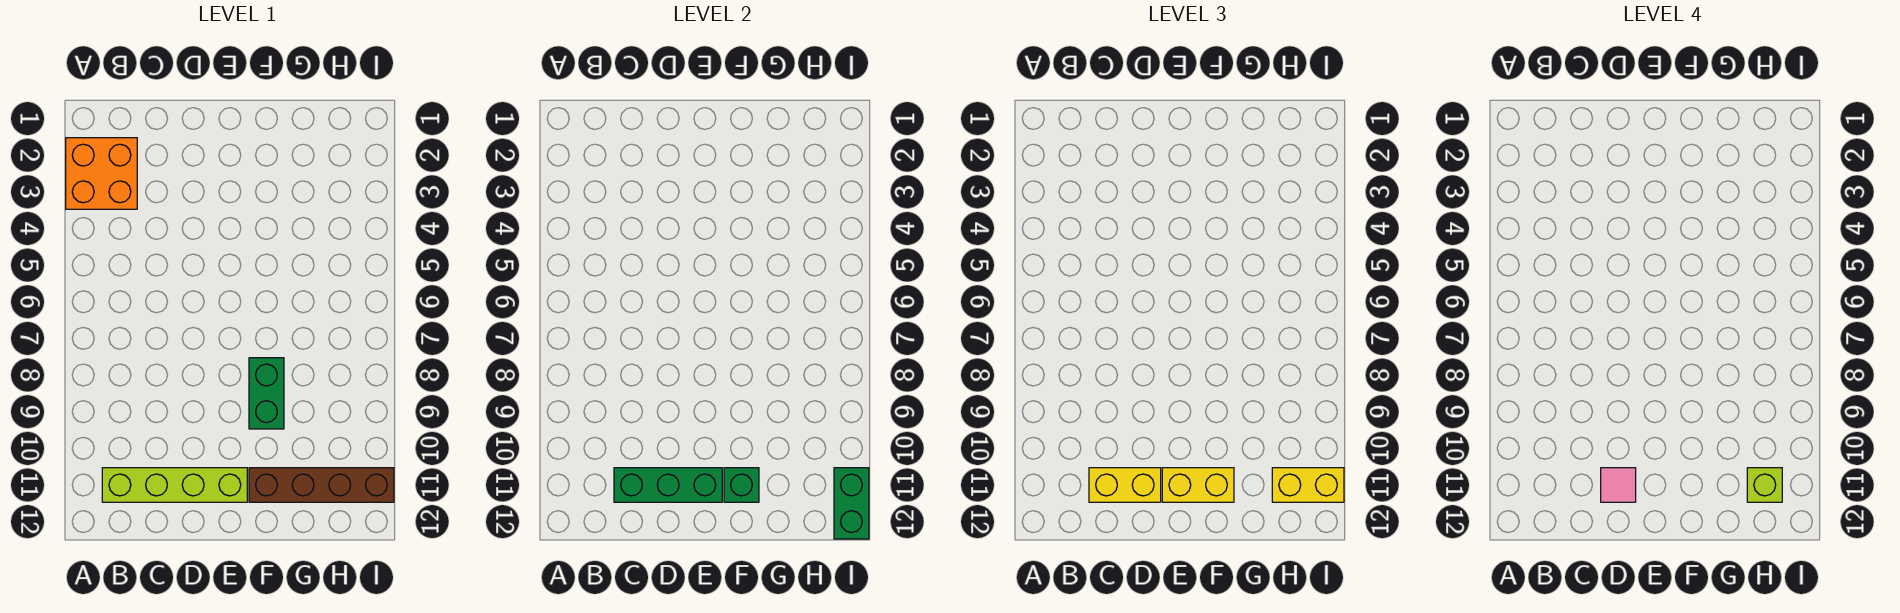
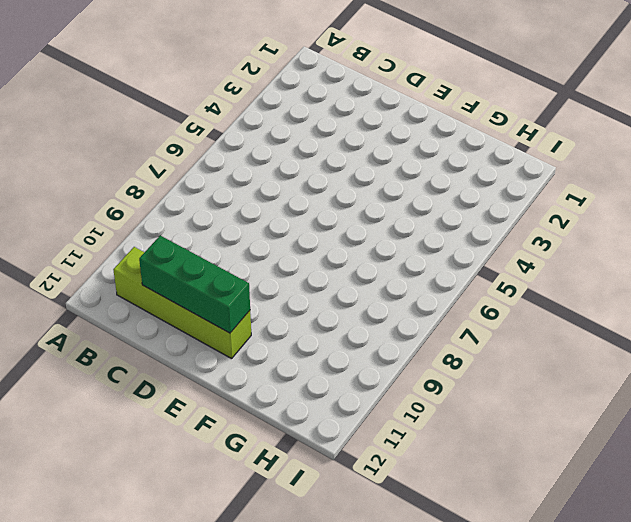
none -> orange brick A2:B3 level 1
none -> green brick F8:F9 level 1
none -> brown brick F11:I11 level 1

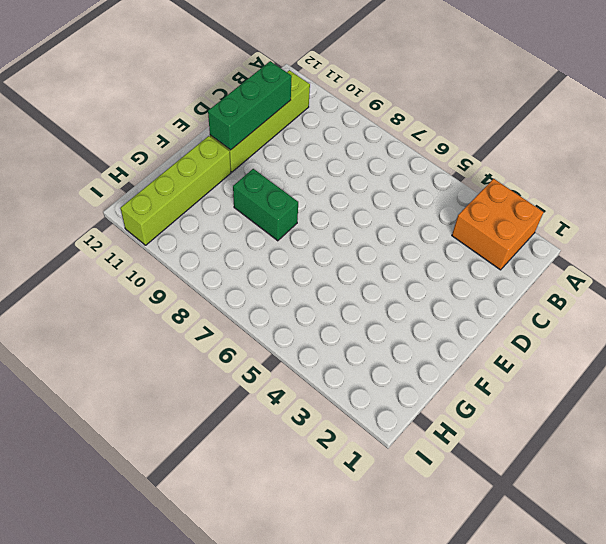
lime brick F11:I11 level 1 -> brown brick F11:I11 level 1
none -> green brick F11 level 2
none -> green brick I11:I12 level 2
none -> yellow brick C11:D11 level 3

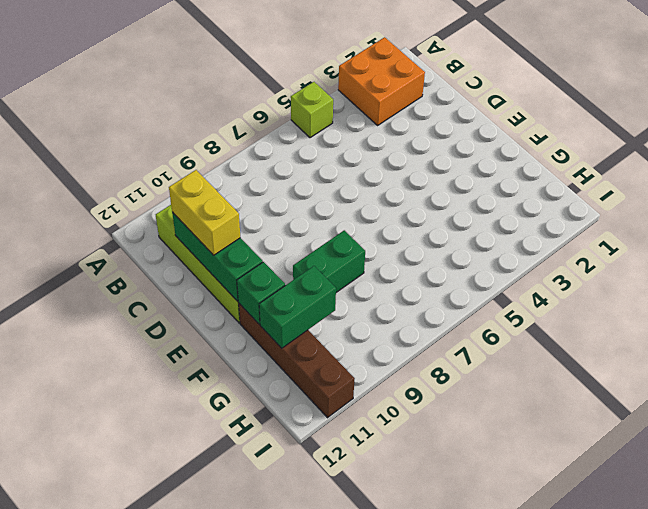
lime brick A5 level 1 -> lime brick H11 level 4
green brick G10:G11 level 2 -> green brick I11:I12 level 2
none -> yellow brick E11:F11 level 3
none -> yellow brick H11:I11 level 3
none -> pink tile D11 level 4

